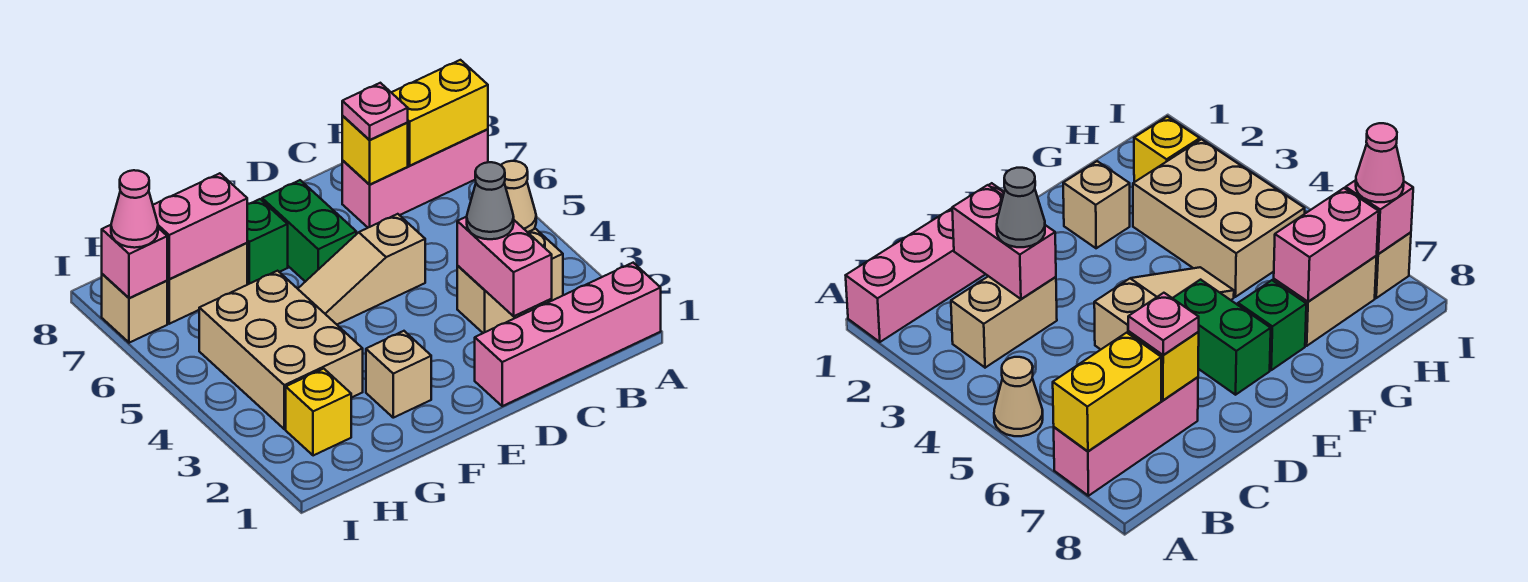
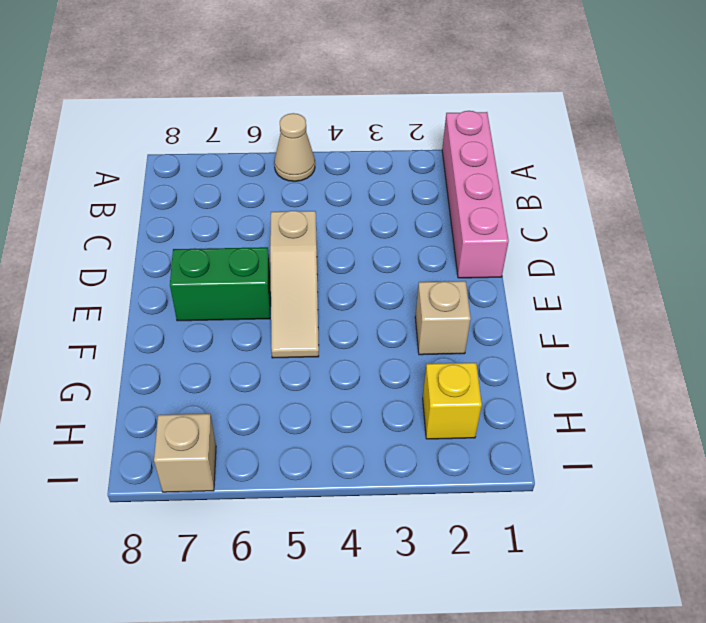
none -> pink brick A7:C7 level 1
none -> tan brick B3:C3 level 1
none -> green brick F7 level 1

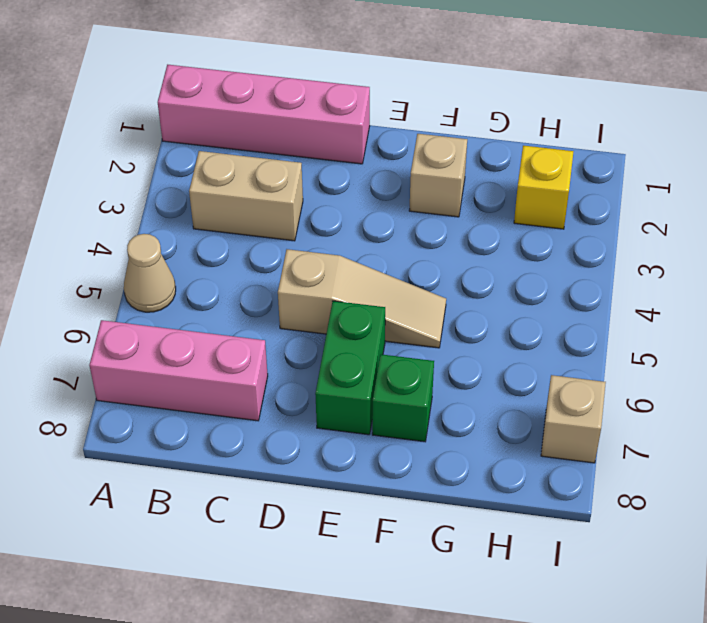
none -> tan brick G3:H5 level 1
none -> tan brick G7:H7 level 1
none -> yellow brick A7:B7 level 2

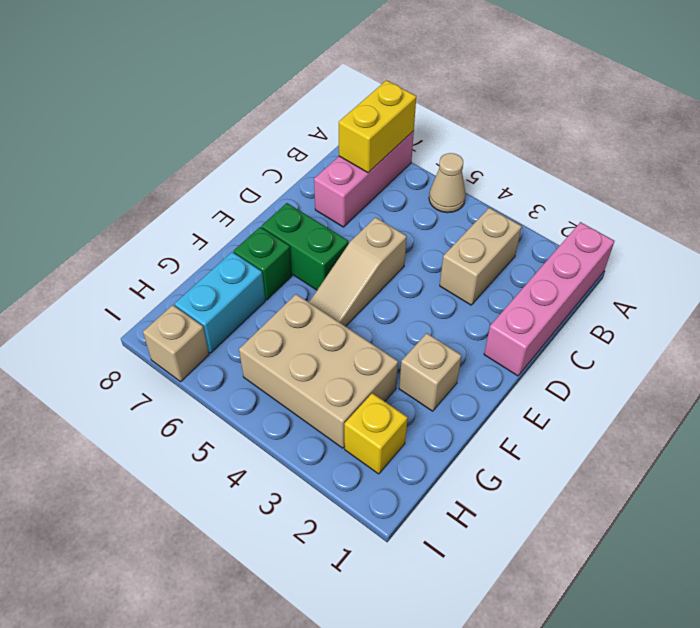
cyan brick G7:H7 level 1 -> tan brick G7:H7 level 1
none -> pink brick C2:C3 level 2
none -> yellow brick C7 level 2
none -> pink brick G7:H7 level 2

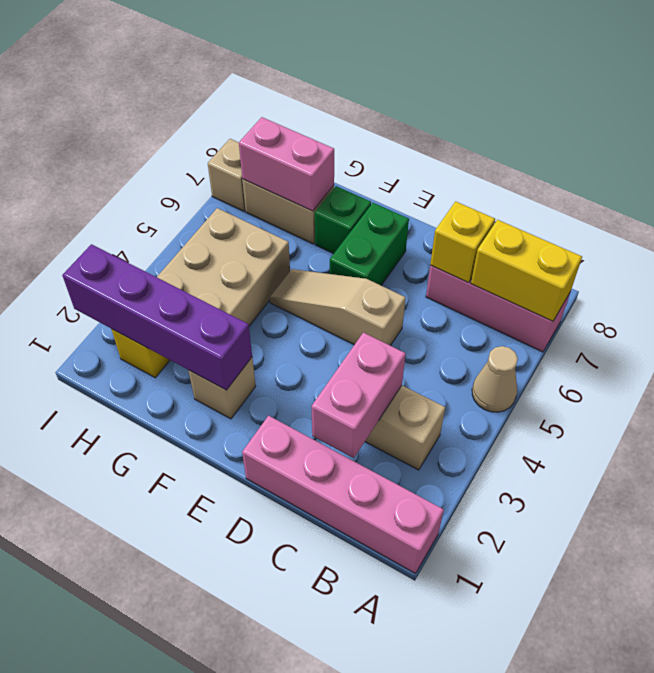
purple brick F2:I2 level 2 -> none
none -> pink brick I7 level 2
none -> grey cone C3 level 3
none -> pink plate C7 level 3

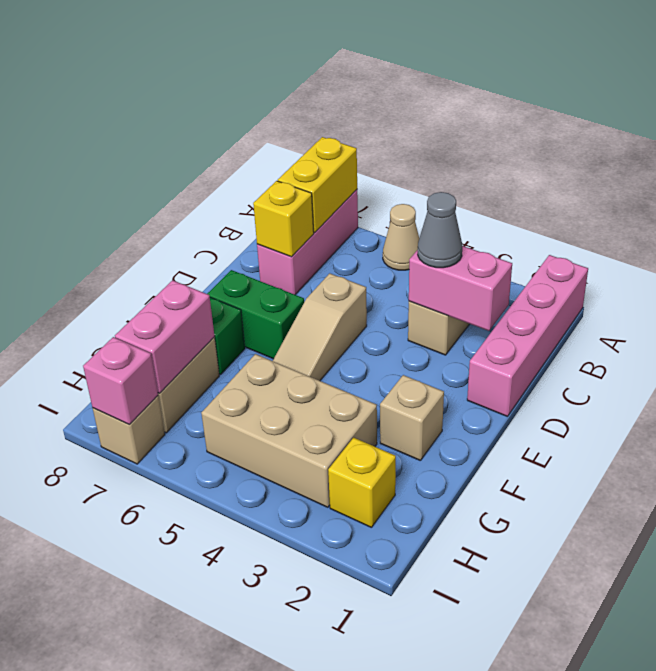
none -> pink plate C7 level 3
none -> pink cone I7 level 3

